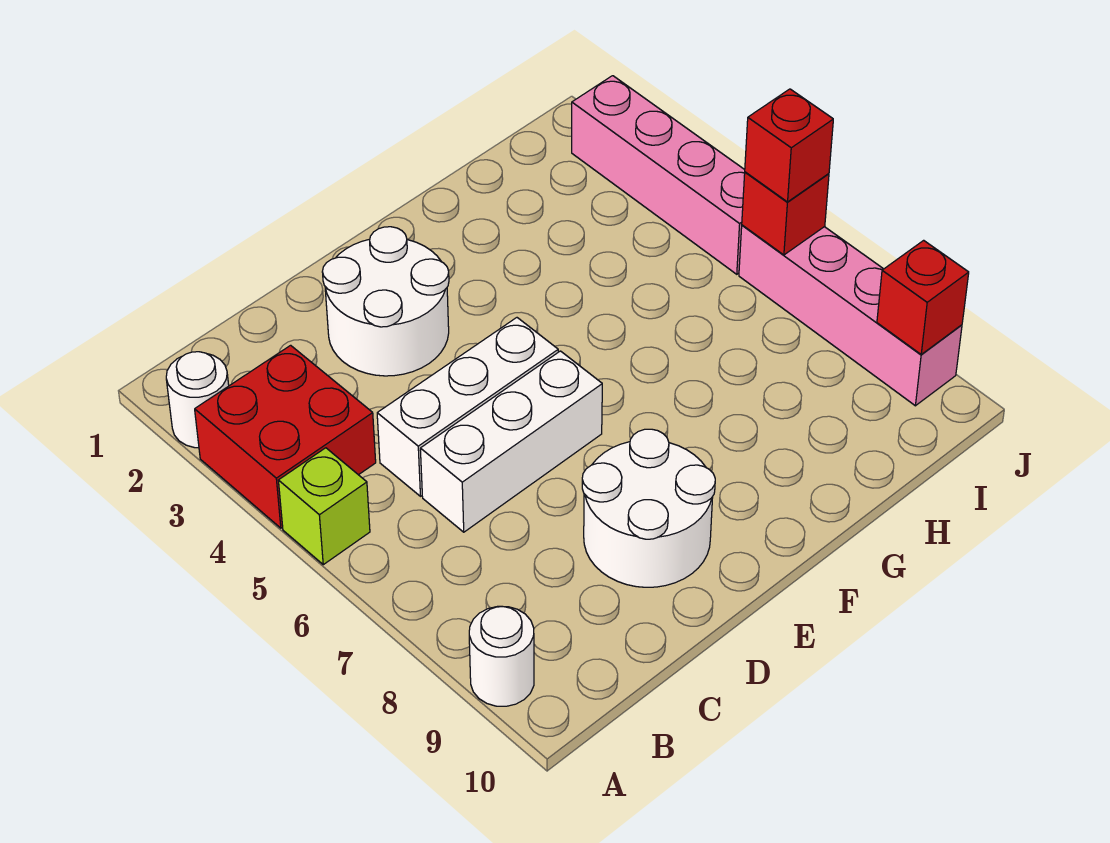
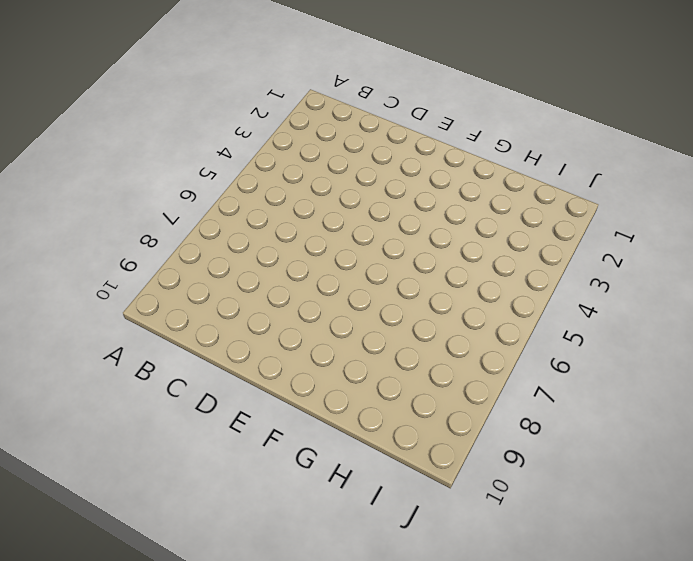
none -> white round brick A2 level 1
none -> red brick A3:B4 level 1
none -> lime brick A5 level 1

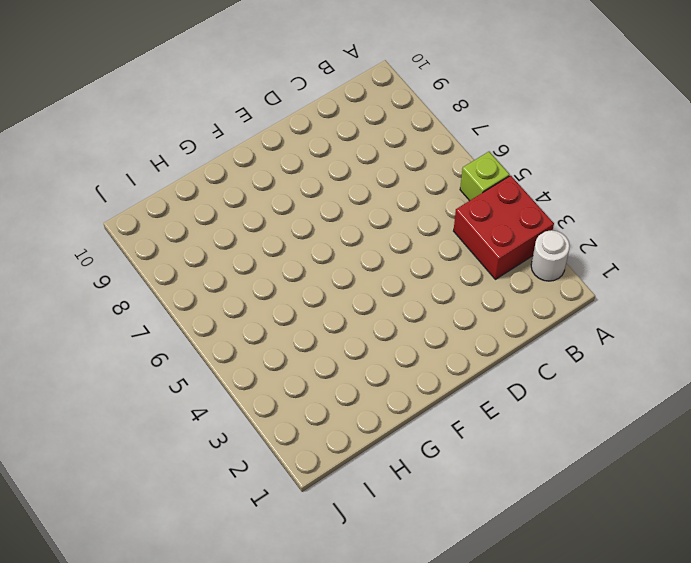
none -> white round brick A9 level 1
none -> white brick C5:E5 level 1
none -> white brick C6:E6 level 1

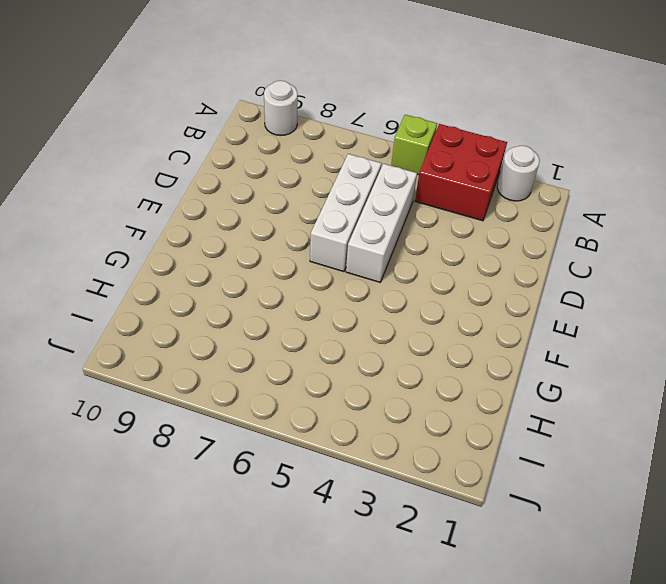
none -> white round brick D2:E3 level 1
none -> white round brick D8:E9 level 1
none -> pink brick J2:J5 level 1

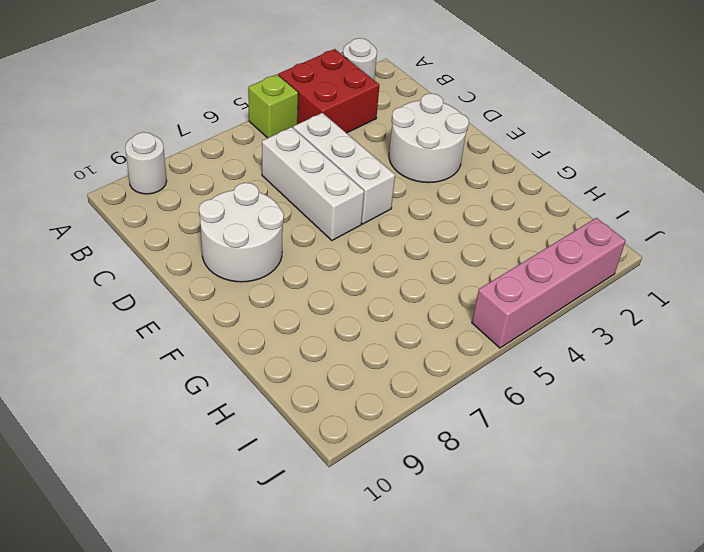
none -> pink brick J6:J9 level 1
none -> red brick J6 level 2
none -> red brick J9 level 2

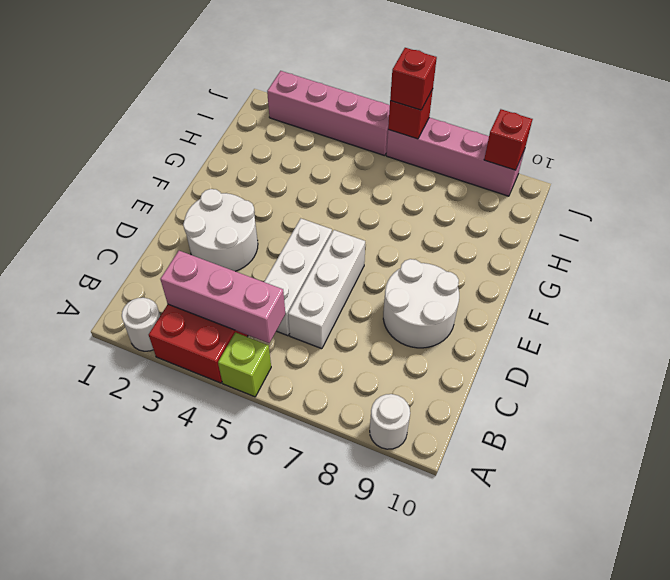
pink brick B3:B5 level 2 -> none

